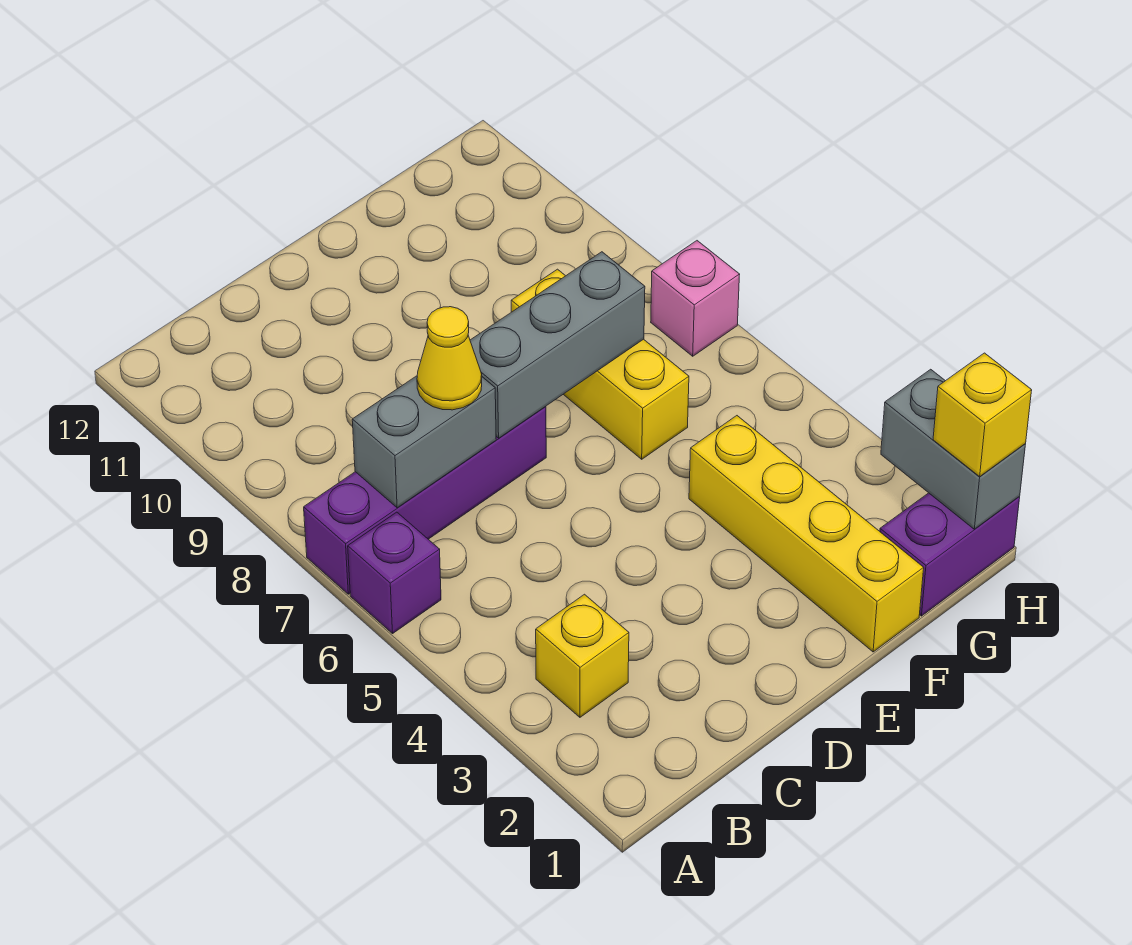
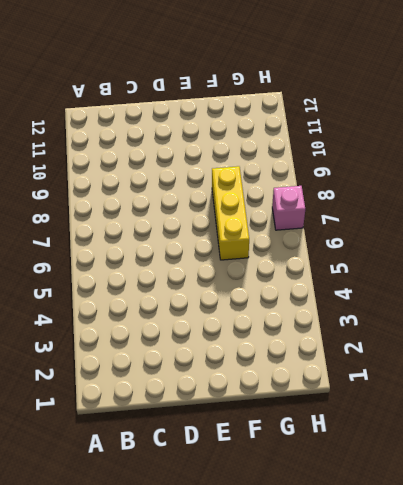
none -> purple brick A6 level 1
none -> purple brick A7:D7 level 1
none -> yellow brick B3 level 1

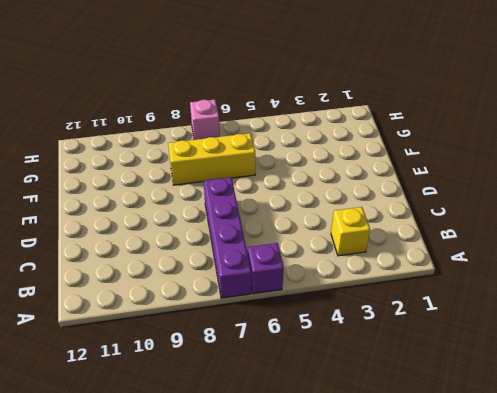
none -> yellow brick F1:F4 level 1
none -> purple brick G1:H1 level 1
none -> grey brick B7:C7 level 2

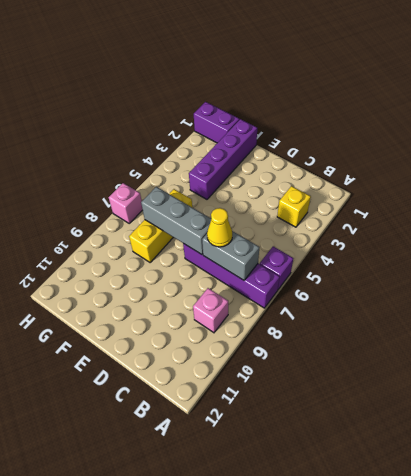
pink brick B9 level 1 -> none
purple brick F1:F4 level 1 -> yellow brick F1:F4 level 1
none -> grey brick H1:H2 level 2
none -> yellow brick H1 level 3

